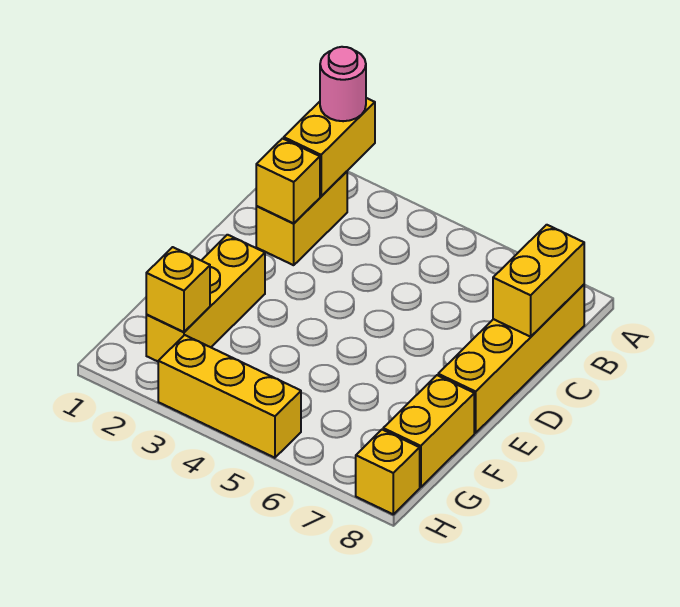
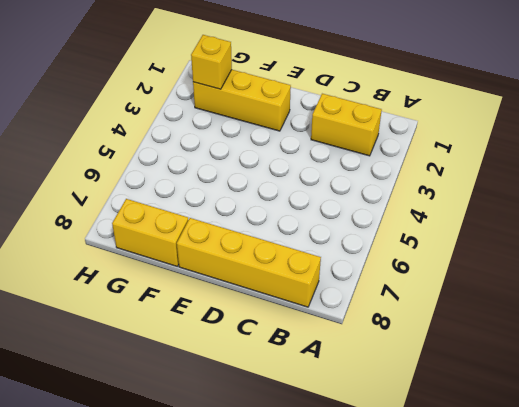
none -> yellow brick H3:H5 level 1
none -> yellow brick H8 level 1

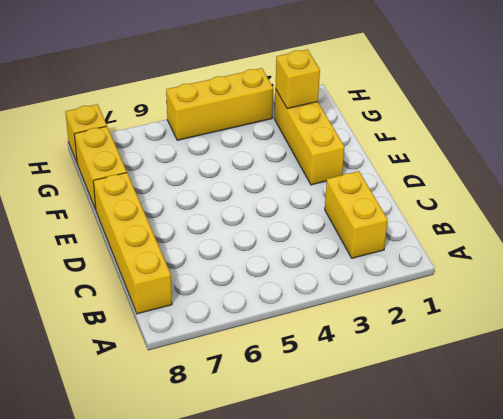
none -> yellow brick A2:B2 level 2
none -> yellow brick B8:C8 level 2

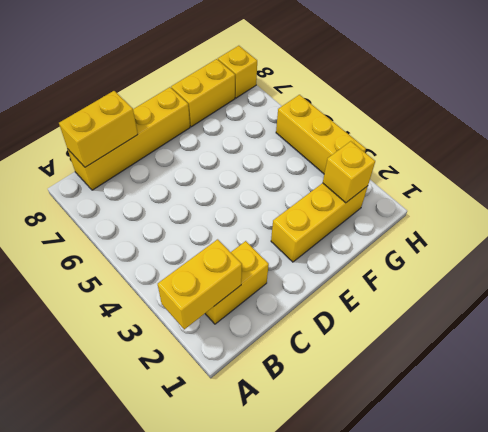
none -> yellow brick C2 level 2
none -> pink round brick A2 level 3

